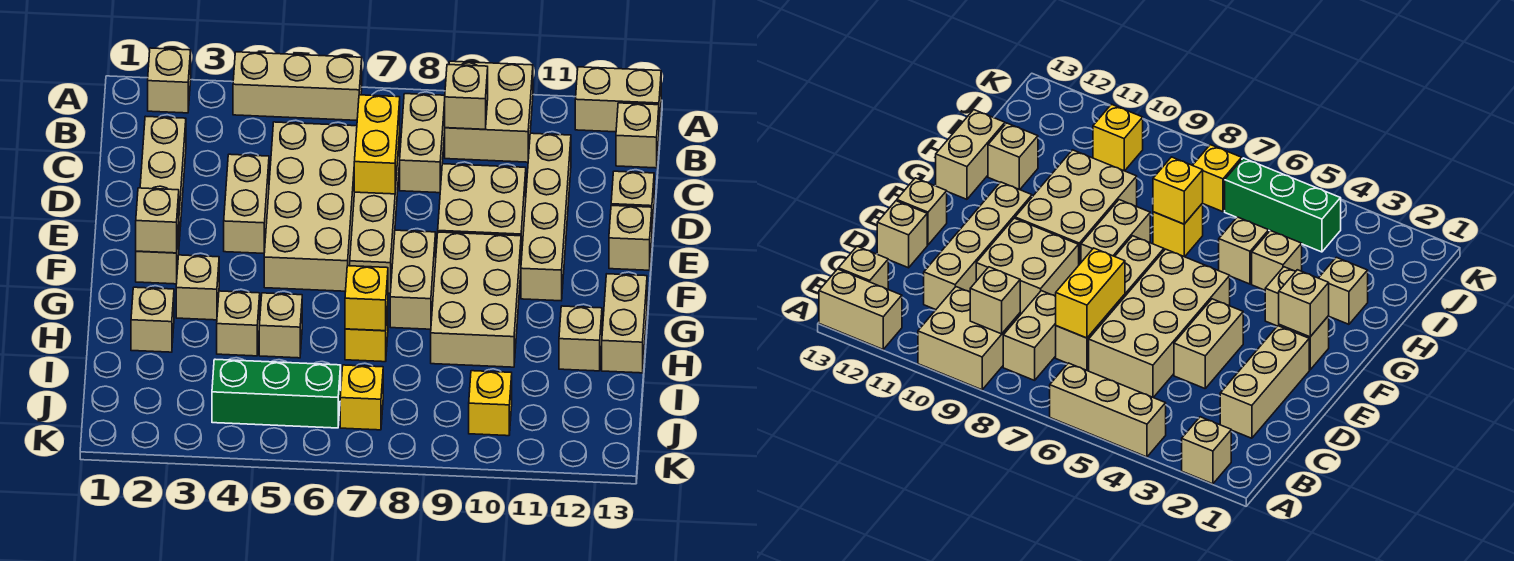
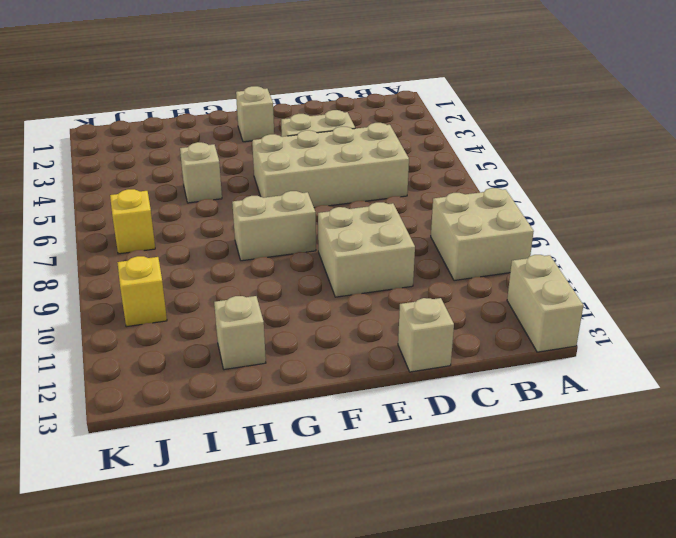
none -> tan brick A2 level 1
none -> tan brick A4:A6 level 1
none -> tan brick B8:C8 level 1
none -> tan brick B13 level 1

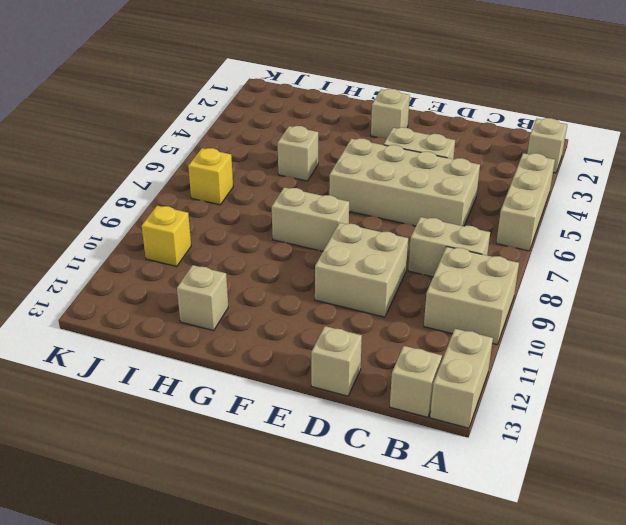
none -> tan brick C2:E2 level 1
none -> tan brick C7:F7 level 1
none -> tan brick C11:F11 level 1
none -> tan brick E13 level 1

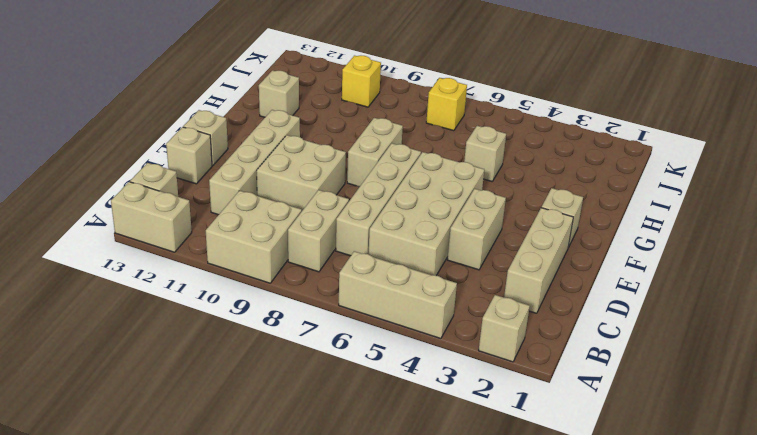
none -> tan brick F9:H10 level 1
none -> tan brick G3 level 1
none -> tan brick G13:H13 level 1
none -> tan brick H2 level 1

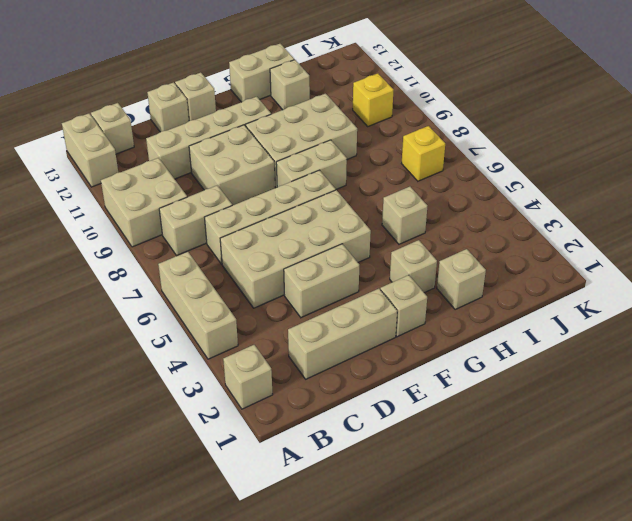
none -> tan brick H4 level 1
none -> yellow brick H7 level 1
none -> green brick J4:J6 level 1
none -> tan brick B9 level 2

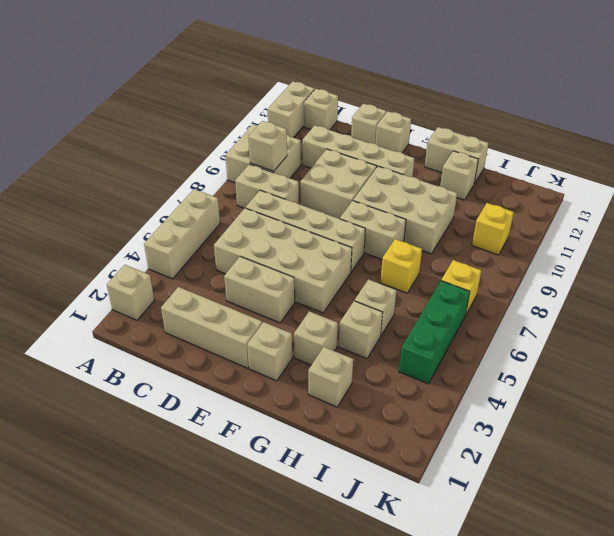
none -> yellow brick C7:D7 level 2
none -> tan brick F2 level 2
none -> yellow brick H7 level 2

